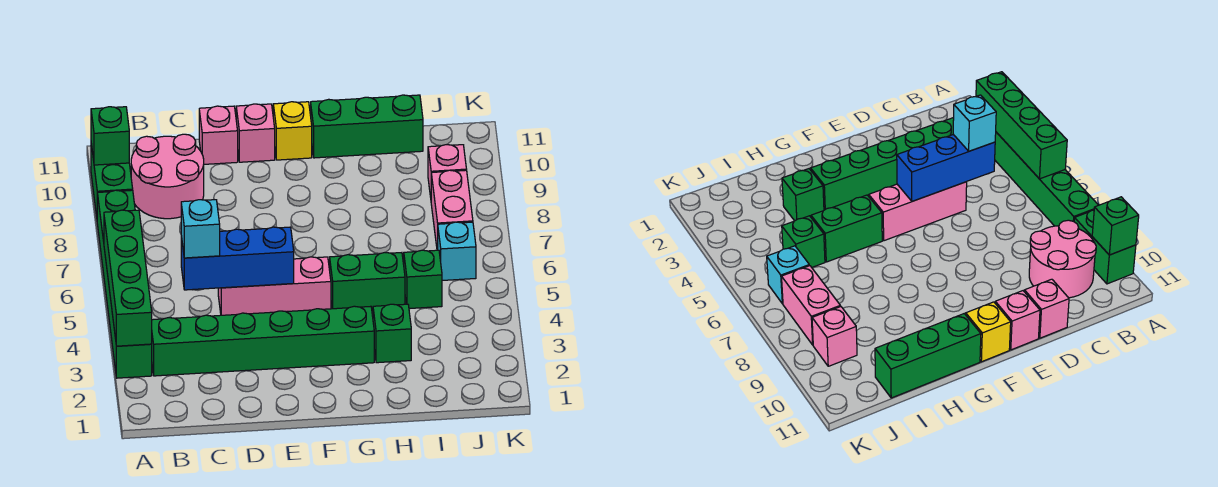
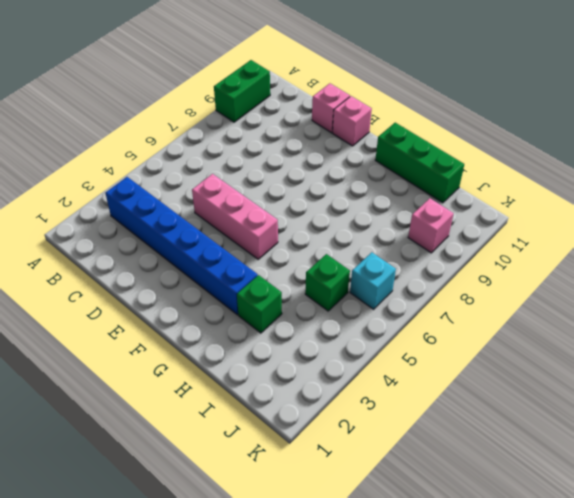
blue brick B3:G3 level 1 -> green brick B3:G3 level 1
none -> green brick A3:A8 level 1
none -> pink round brick B9:C10 level 1
none -> yellow brick F11 level 1

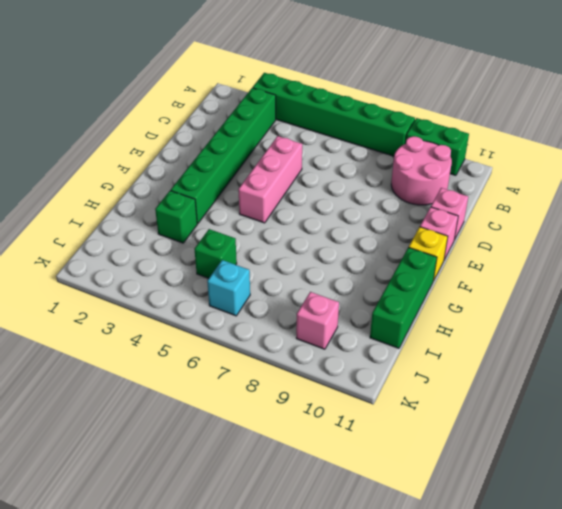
none -> green brick G5:H5 level 1
none -> pink brick J7:J8 level 1
none -> green brick A3:A6 level 2

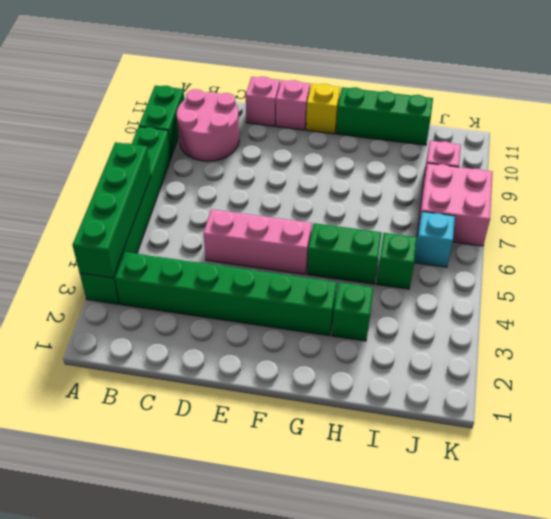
pink brick J7:K8 level 1 -> pink brick J7:J8 level 1
none -> green brick A10 level 2
none -> blue brick C5:E5 level 2
none -> cyan brick C5 level 3

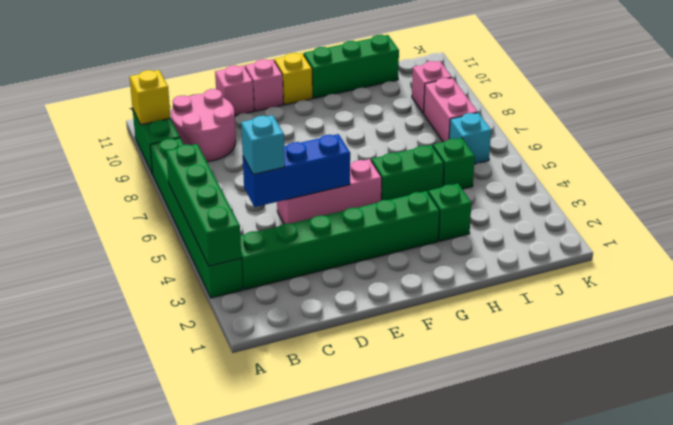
yellow brick A10 level 2 -> green brick A10 level 2

